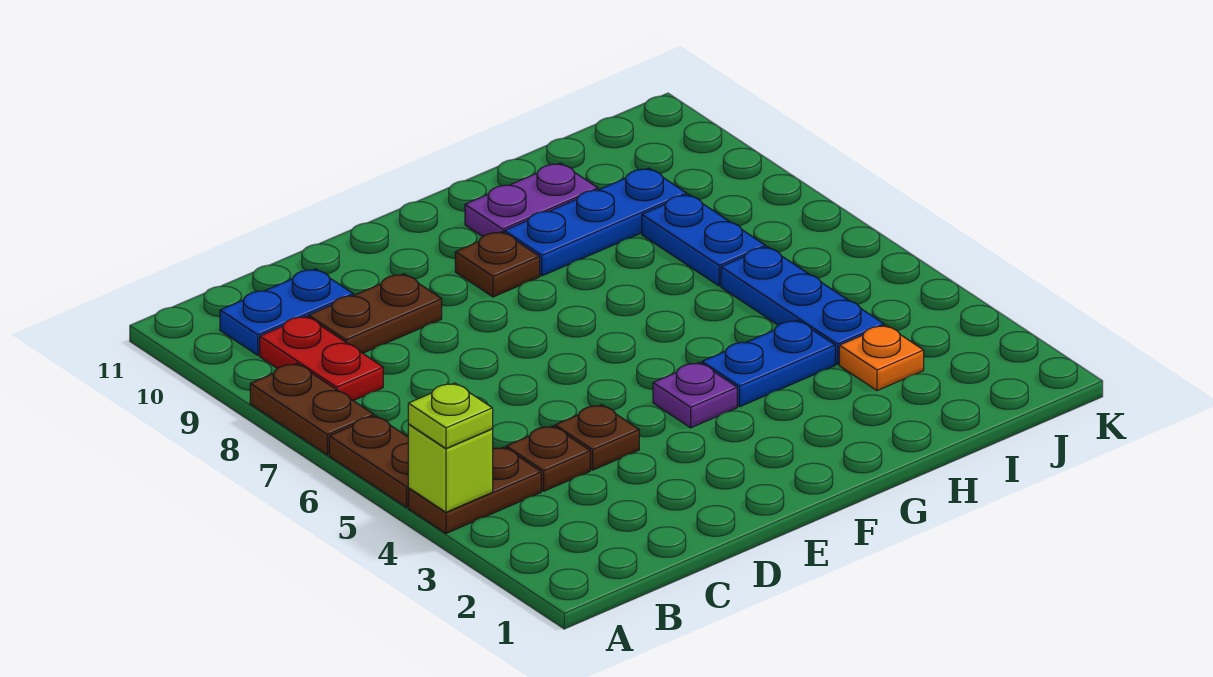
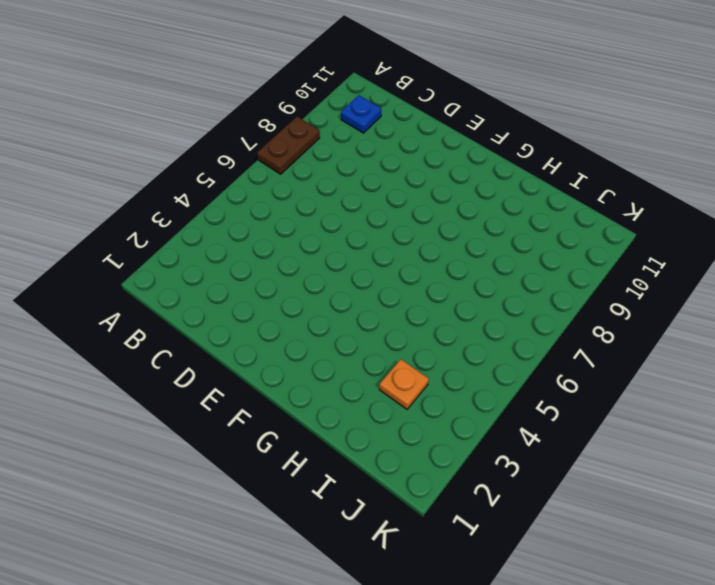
blue plate B10 level 1 -> blue plate B10:C10 level 1
none -> brown plate A4:B4 level 1
none -> brown plate A5:A6 level 1
none -> red plate B8:B9 level 1

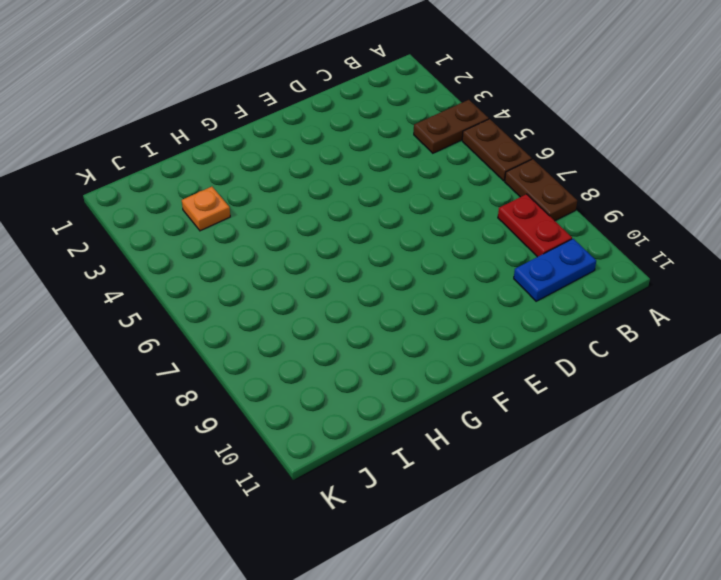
none -> brown plate C4 level 1
none -> brown plate C9:D9 level 1
none -> brown plate D4 level 1

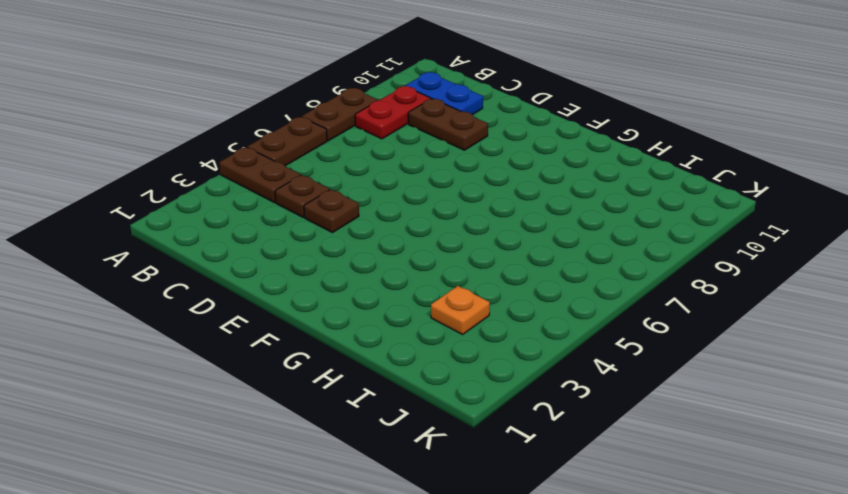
none -> purple plate F4 level 1
none -> brown plate F9 level 1
none -> blue plate G4:H4 level 1

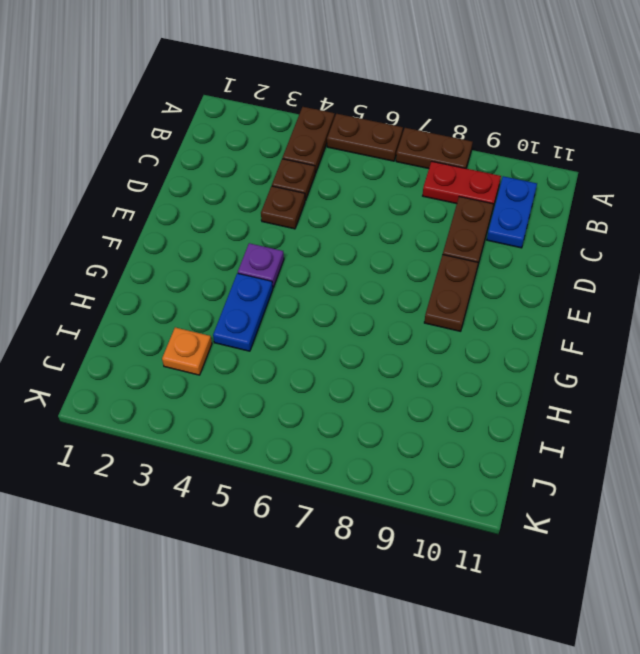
brown plate E9:F9 level 1 -> brown plate F9 level 1
none -> blue plate G9:I9 level 1
none -> purple plate G10:H10 level 1
none -> blue plate I4:I6 level 1

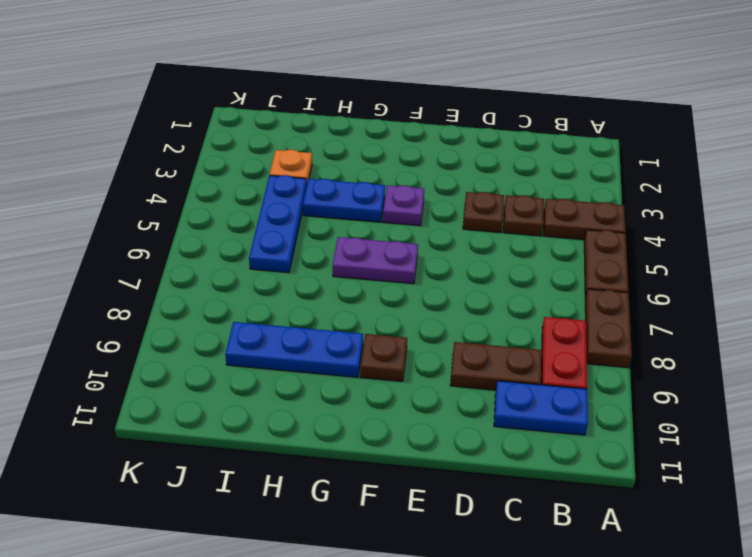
purple plate F6:G6 level 1 -> purple plate G10:H10 level 1
none -> blue plate I7:I8 level 1
none -> lime brick A4 level 2
none -> lime plate A4 level 3

